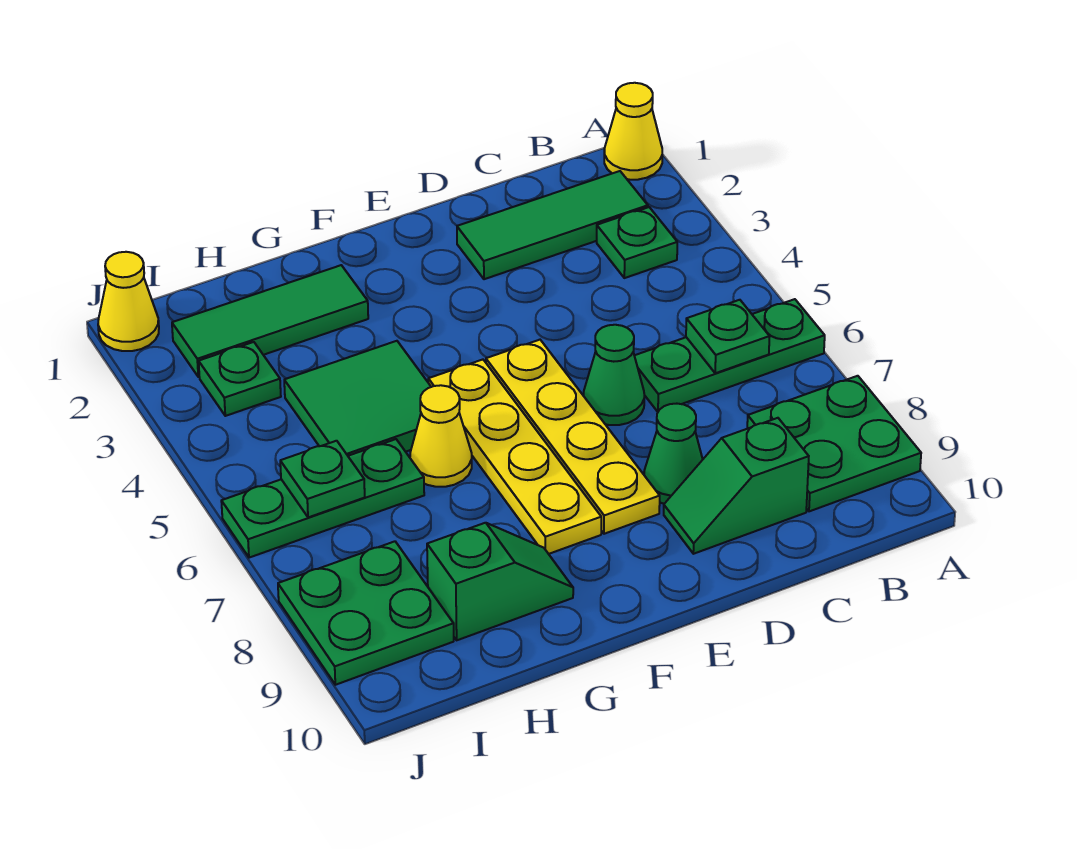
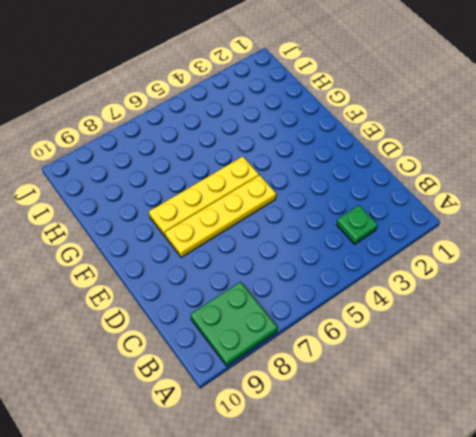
none -> yellow cone A1 level 1
none -> green plate A6:C6 level 1
none -> green tile B2:D2 level 1

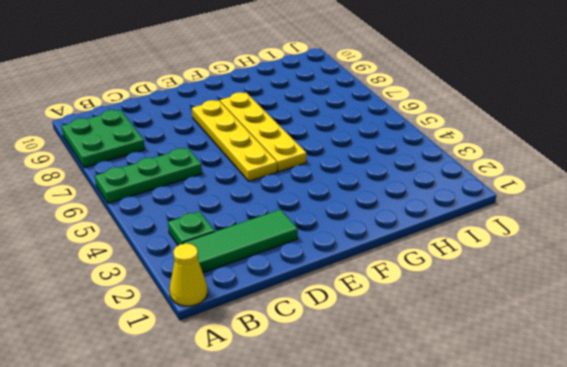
none -> green slope C9:D9 level 1 top C
none -> green cone D6 level 1
none -> green cone D8 level 1

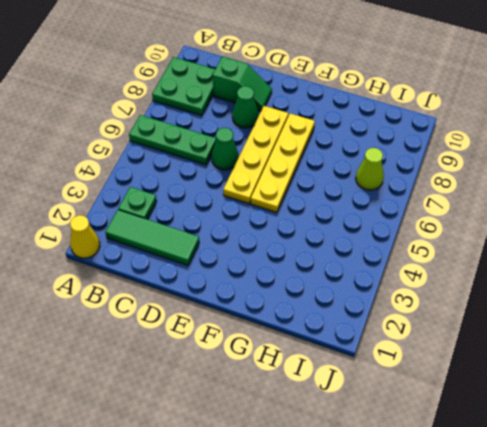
lime cone I7 level 1 -> none
none -> green tile G2:I2 level 1
none -> green tile G4:H5 level 1
none -> yellow cone G6 level 1

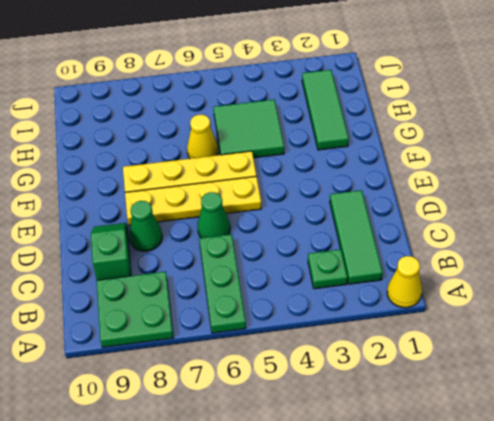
none -> green slope G9:H9 level 1 top H
none -> green plate H6:J6 level 1
none -> green plate I3 level 1

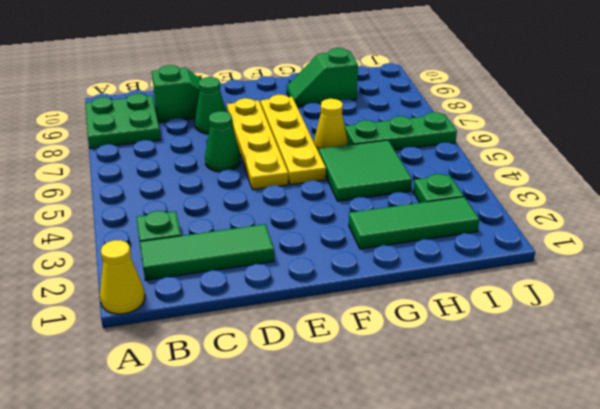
none -> green plate A6:C6 level 1
none -> green plate I8:J9 level 1
none -> yellow cone J1 level 1

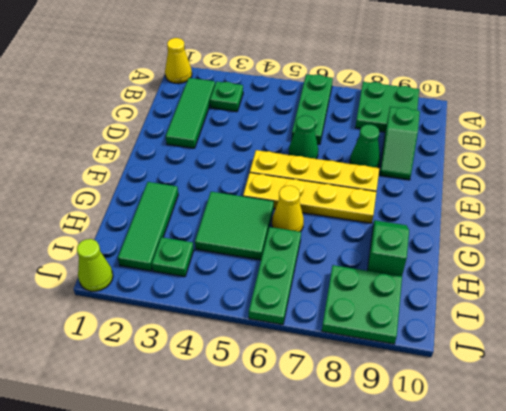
lime cone J1 level 1 -> yellow cone J1 level 1
none -> green plate B6 level 2
none -> green plate I6 level 2

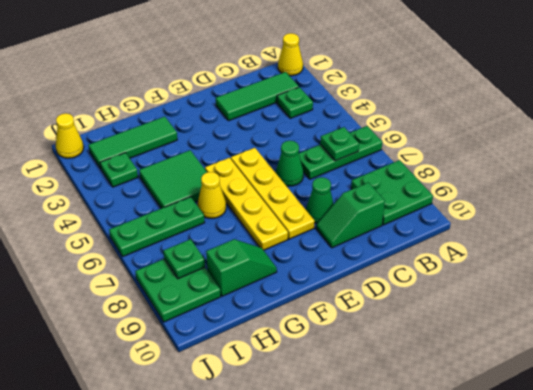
green plate I8 level 2 -> green plate I6 level 2

